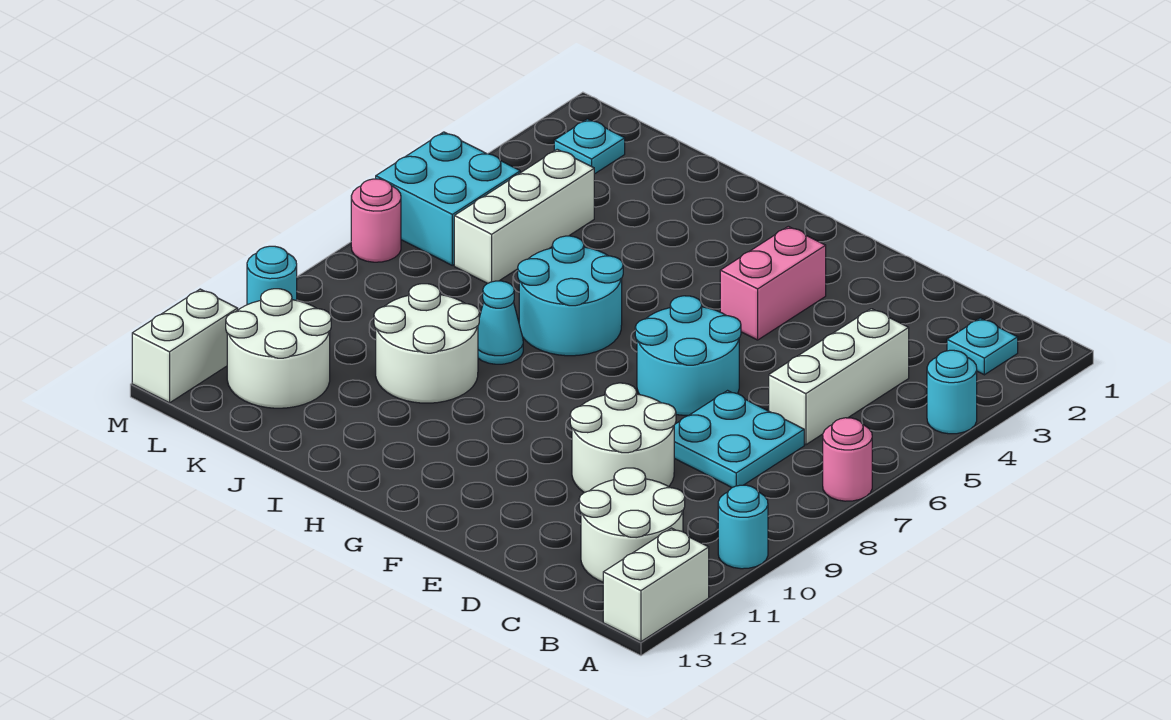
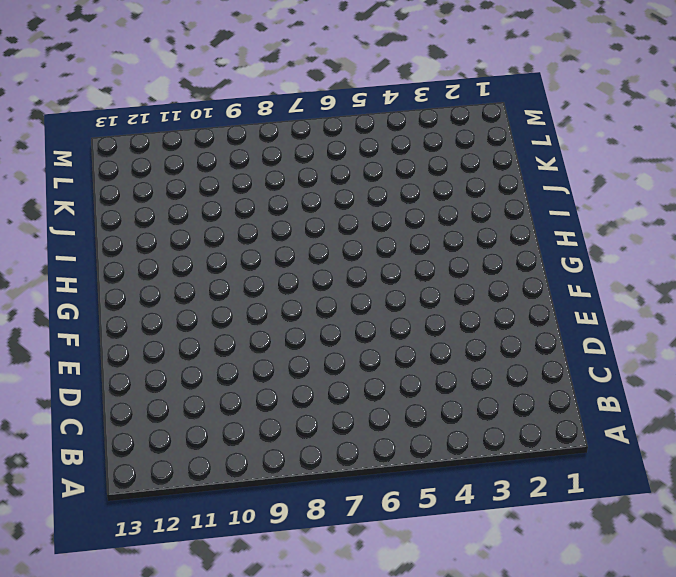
none -> cyan round brick A4 level 1
none -> pink round brick A7 level 1
none -> cyan round brick A10 level 1

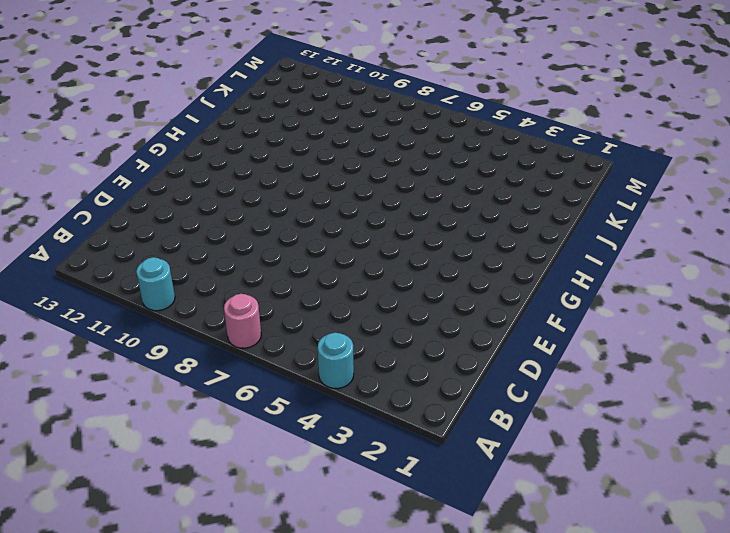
none -> white brick A12:A13 level 1
none -> cyan plate B2 level 1
none -> white round brick B11:C12 level 1

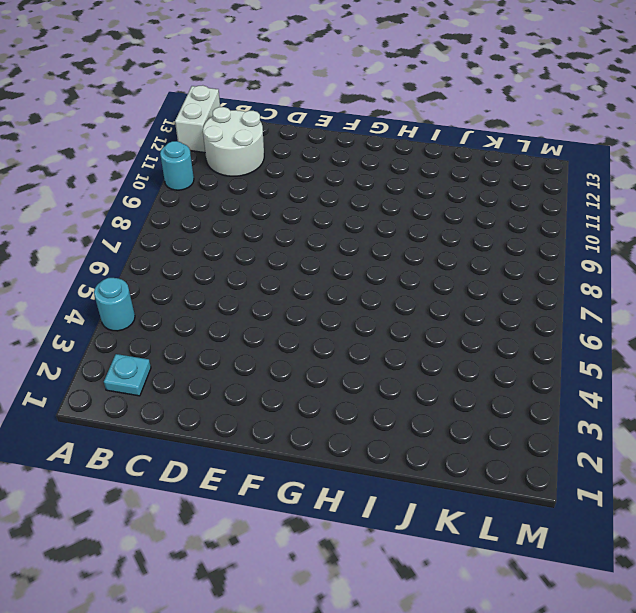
none -> pink round brick A7 level 1
none -> white brick C4:C6 level 1
none -> cyan plate C7:D8 level 1

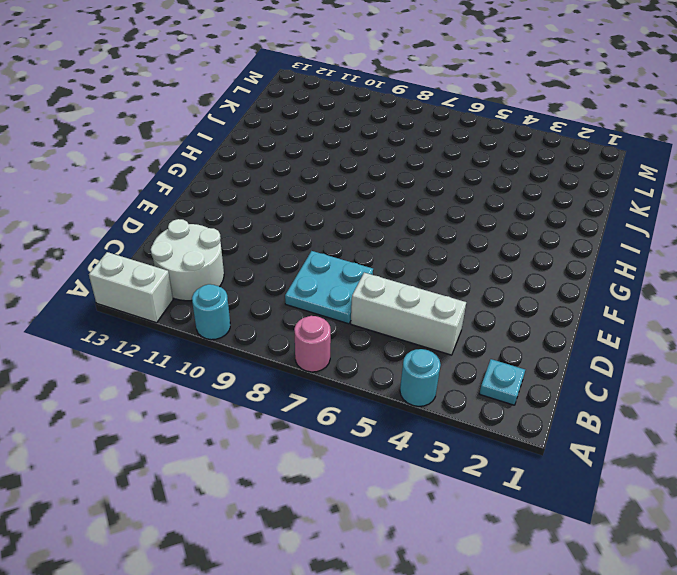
none -> white round brick D9:E10 level 1
none -> cyan round brick E6:F7 level 1
none -> pink brick F3:F4 level 1

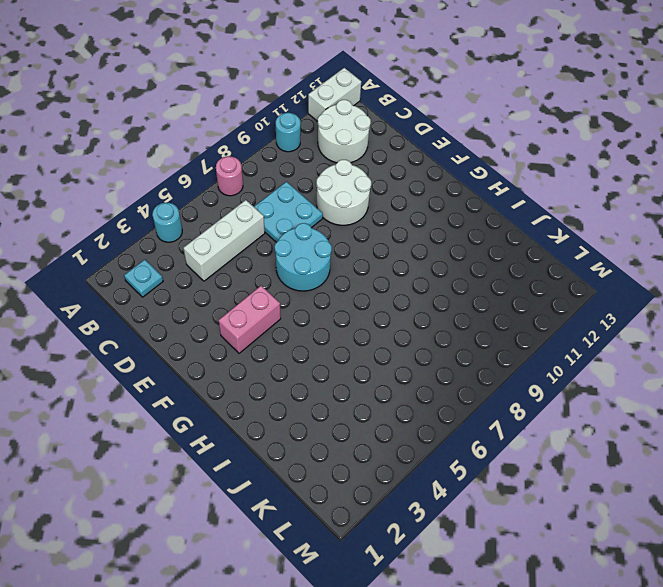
none -> cyan round brick H6:I7 level 1
none -> cyan cone I8 level 1
none -> white round brick I9:J10 level 1

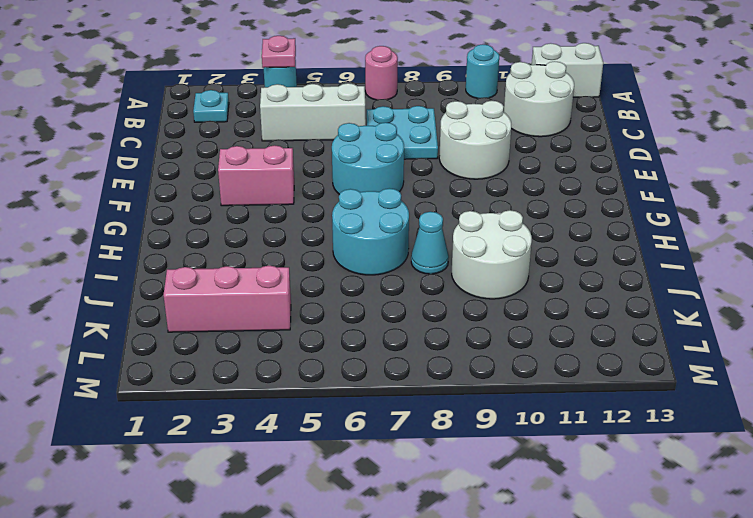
pink plate A4 level 2 -> none
pink brick K2:K4 level 1 -> white brick K4:K6 level 1
none -> white round brick K11:L12 level 1
none -> cyan plate L2 level 1
none -> cyan brick L5:M6 level 1

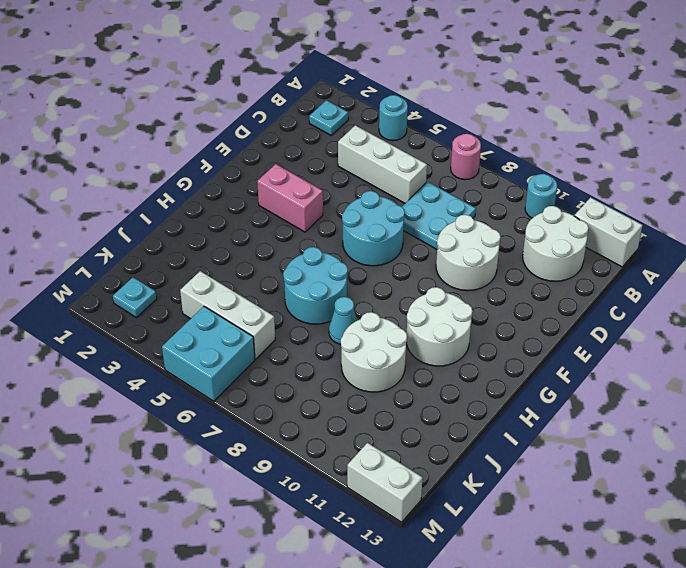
white round brick G10:H11 level 1 -> white round brick K11:L12 level 1
none -> pink round brick M7 level 1
none -> cyan round brick M10 level 1

